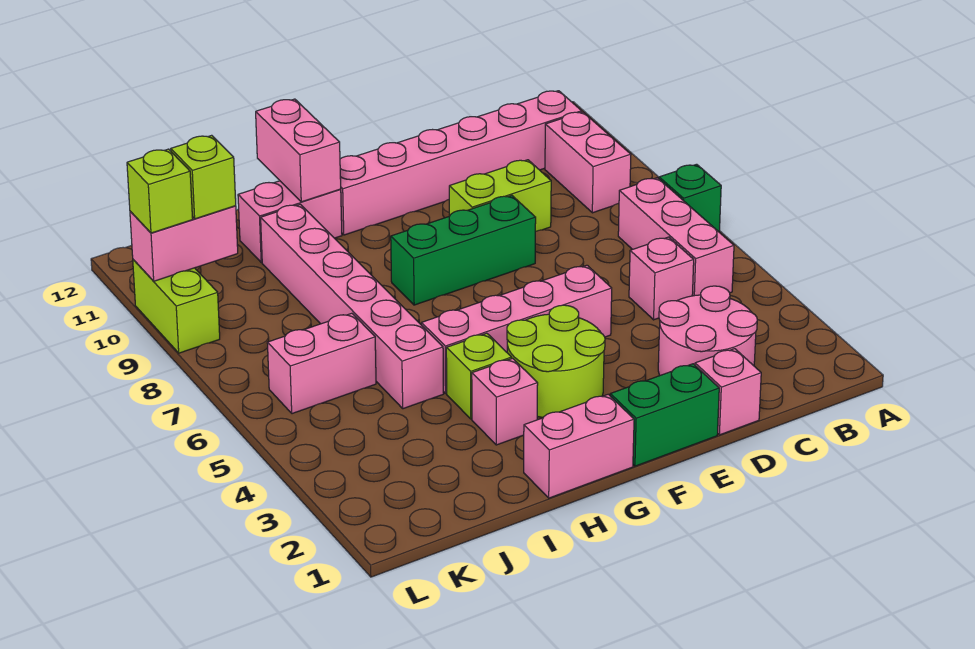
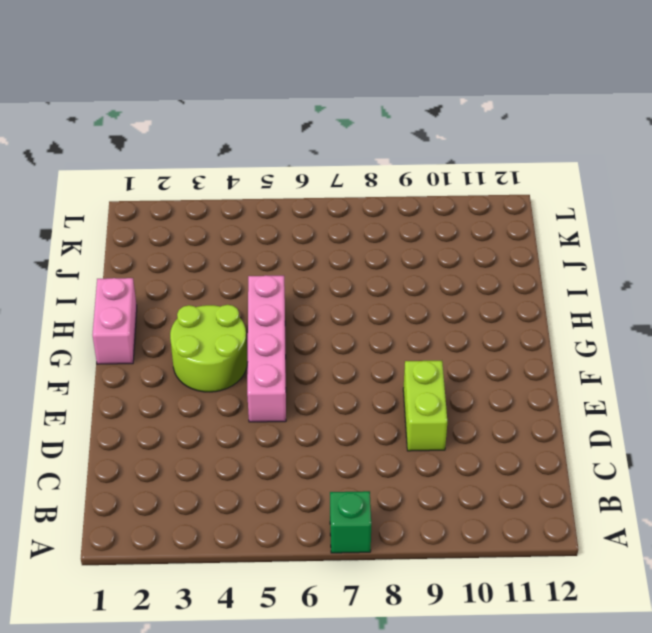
none -> pink brick B5:B7 level 1
none -> pink brick B9:B10 level 1
none -> pink brick B11:G11 level 1

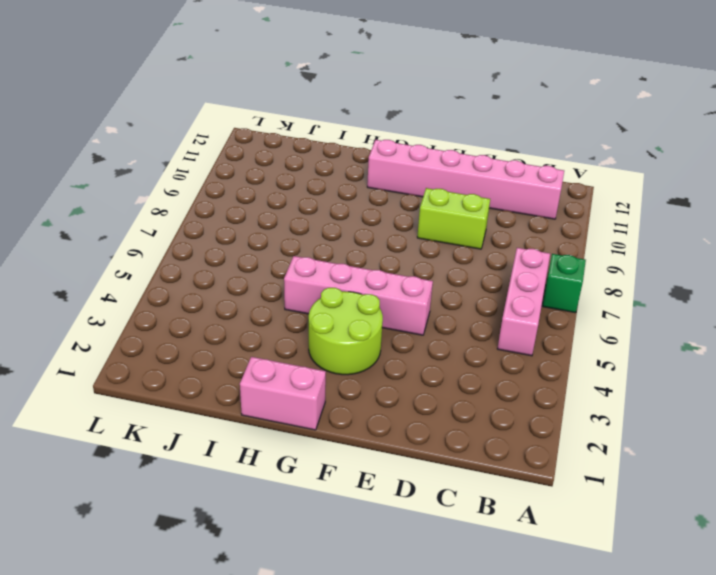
none -> pink brick B9:B10 level 1
none -> pink round brick C2:D3 level 1
none -> pink brick C5 level 1

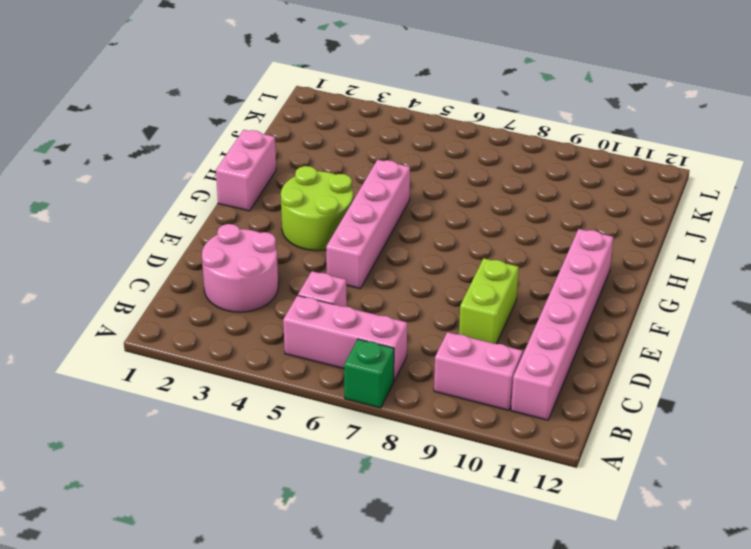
none -> pink brick D1 level 1
none -> green brick E1:F1 level 1
none -> green brick E8:G8 level 1

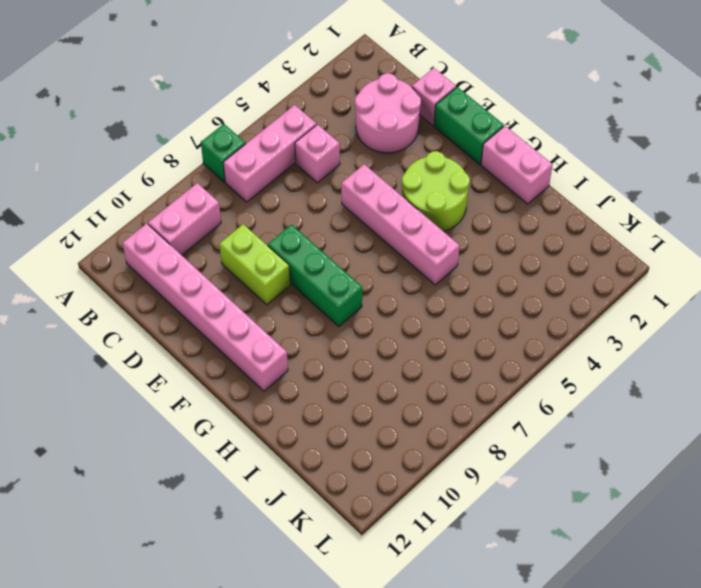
none -> pink brick H3 level 1
none -> lime brick H4 level 1
none -> pink brick H11:I11 level 1

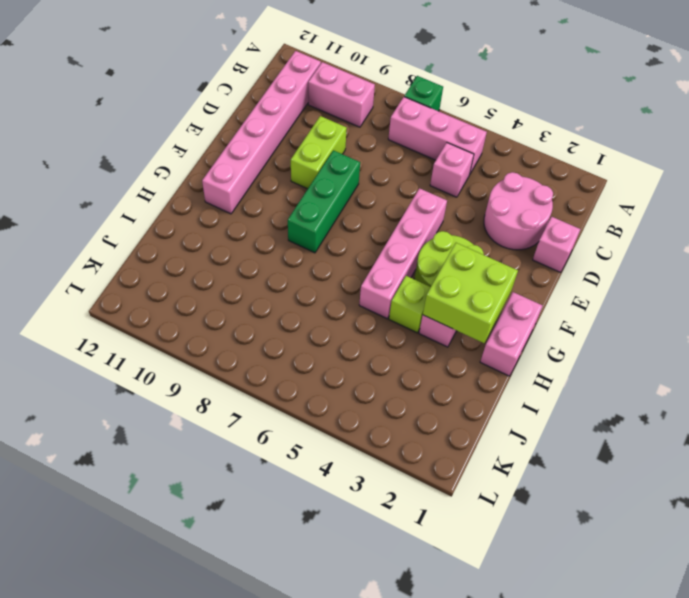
lime brick G2:H3 level 2 -> none
none -> green brick E1:F1 level 1
none -> pink brick H11:I11 level 1
none -> pink brick I5:I10 level 1

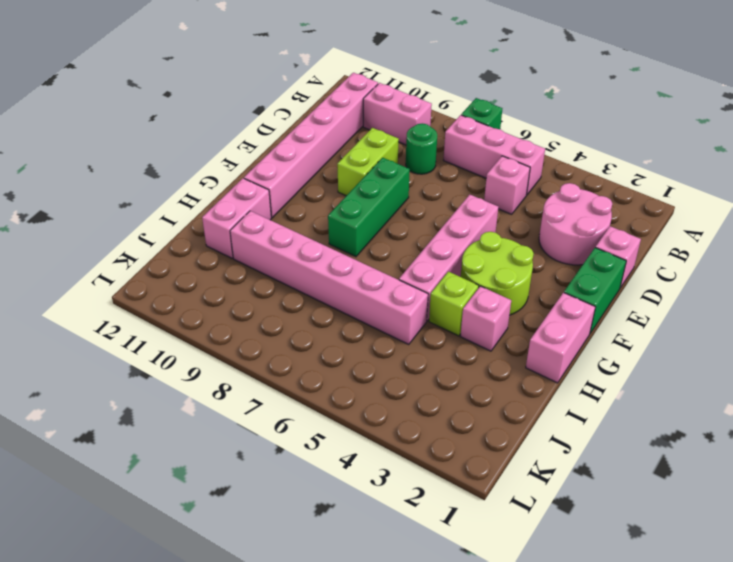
green round brick C8 level 1 -> none
none -> pink brick J6:K6 level 1
none -> lime brick L9:L10 level 1
none -> pink brick H11:H12 level 2

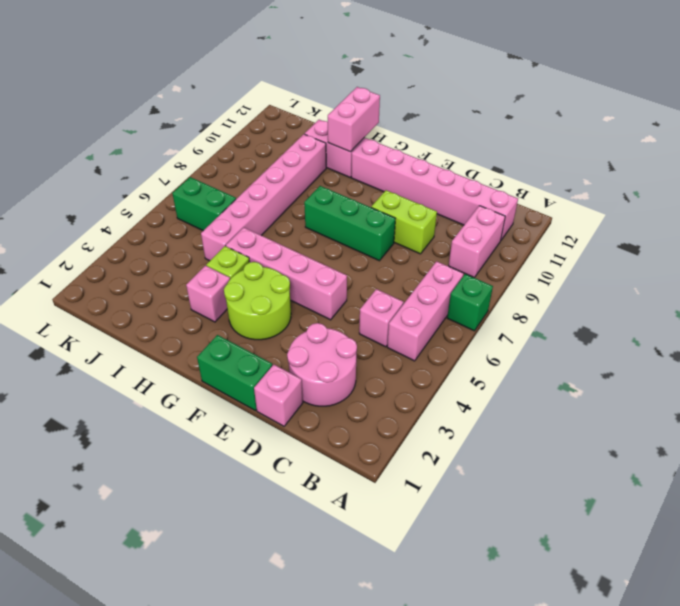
green brick J6:K6 level 1 -> pink brick J6:K6 level 1
none -> pink brick G1:H1 level 1
none -> lime brick L9:L10 level 1
none -> pink brick K10:L10 level 2

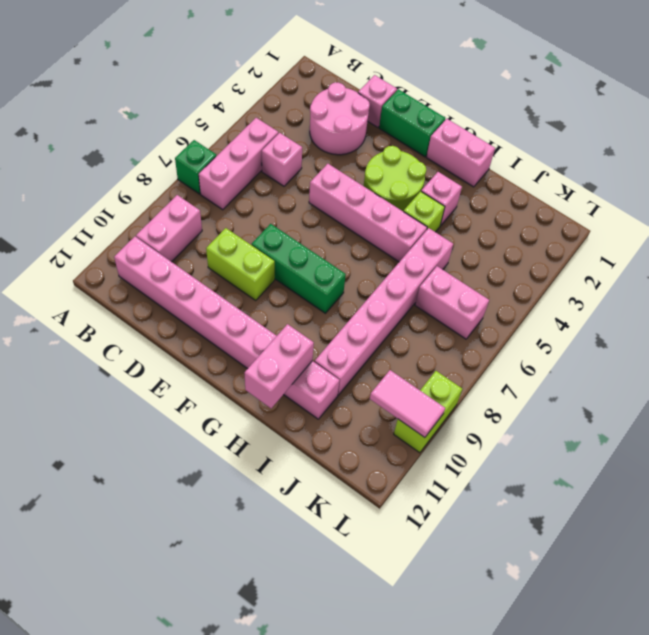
pink tile K10:L10 level 2 -> pink brick K10:L10 level 2
none -> lime brick K10 level 3
none -> lime brick L10 level 3

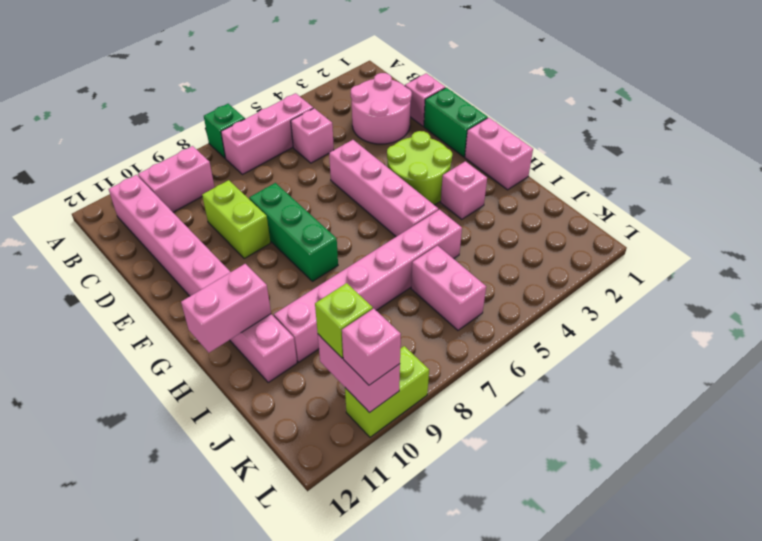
pink brick L10 level 3 -> lime brick L10 level 3
none -> lime brick H4 level 1

